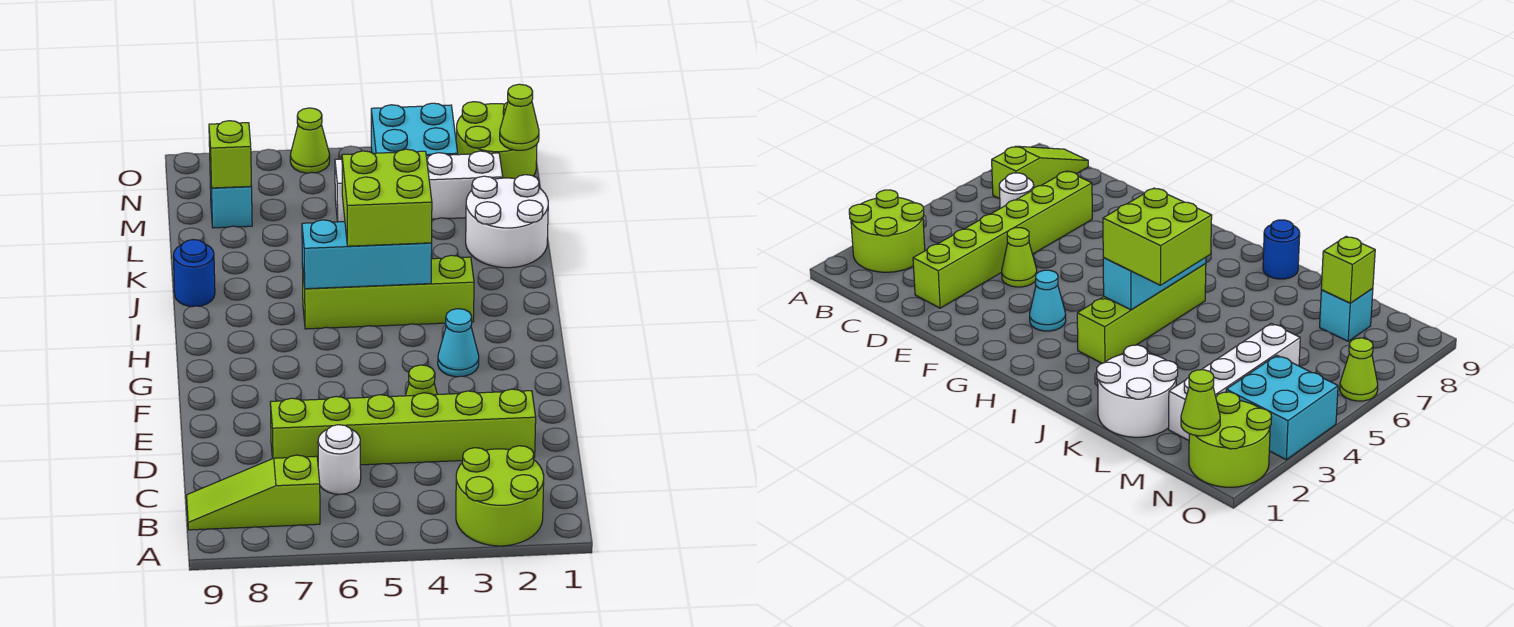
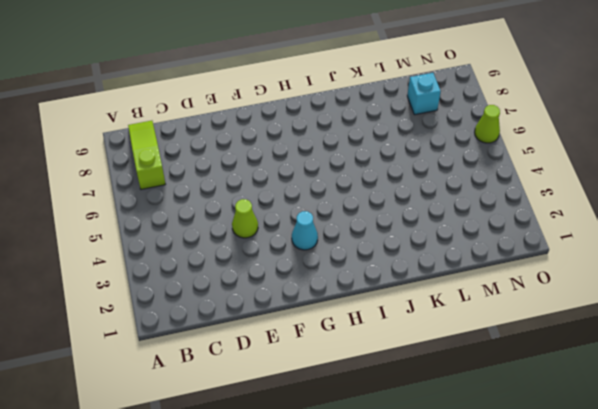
none -> lime round brick A2:B3 level 1
none -> white round brick C6 level 1
none -> lime brick D2:D7 level 1

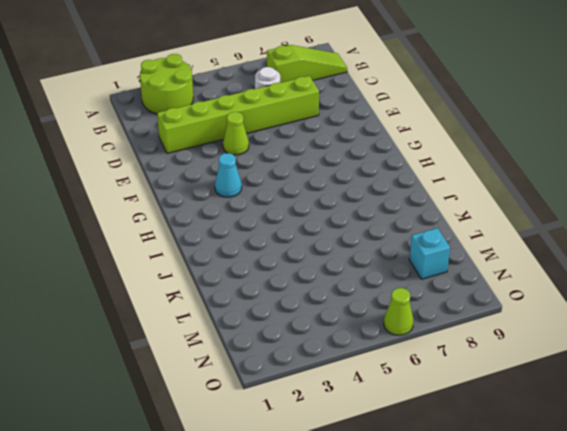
none -> lime brick I3:I6 level 1
none -> blue round brick J9 level 1
none -> white round brick K1:L2 level 1

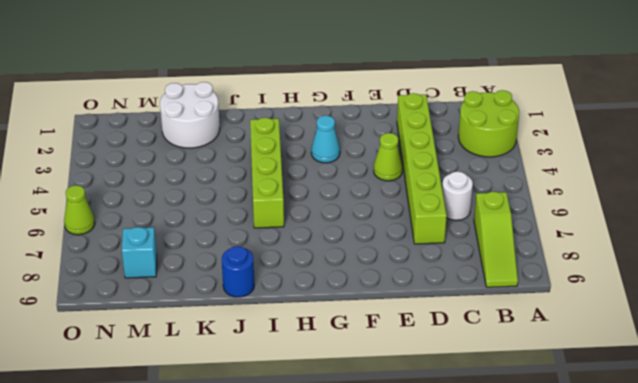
none -> white brick M2:M5 level 1
none -> lime round brick N1:O2 level 1
none -> cyan brick N3:O4 level 1

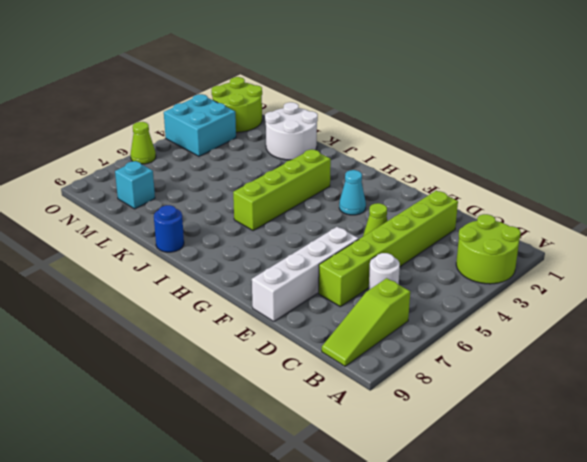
white brick E6:E9 level 1 -> white brick M2:M5 level 1
none -> cyan brick I4:I6 level 2
none -> lime brick M8 level 2
none -> lime cone N1 level 2

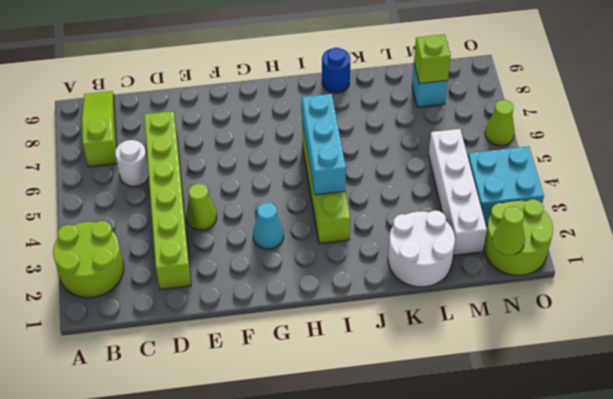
none -> lime brick I4:J5 level 3

